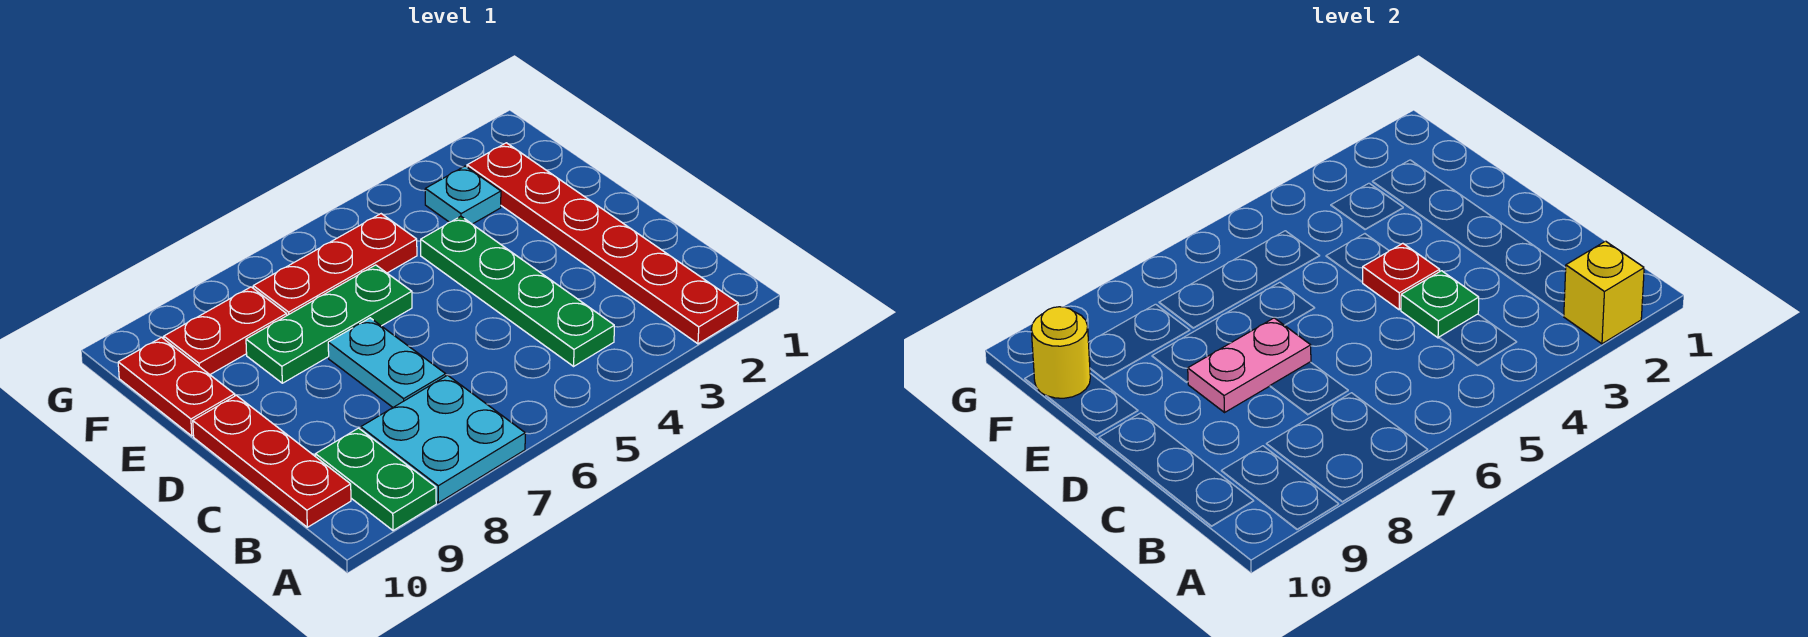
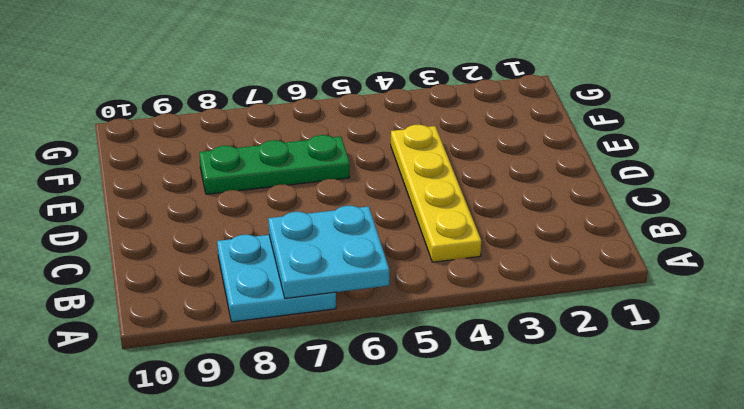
cyan plate A6:B7 level 2 -> none
yellow plate B4:E4 level 1 -> green plate B4:E4 level 1
none -> red plate A2:F2 level 1
none -> green plate A9:B9 level 1
none -> red plate B10:D10 level 1

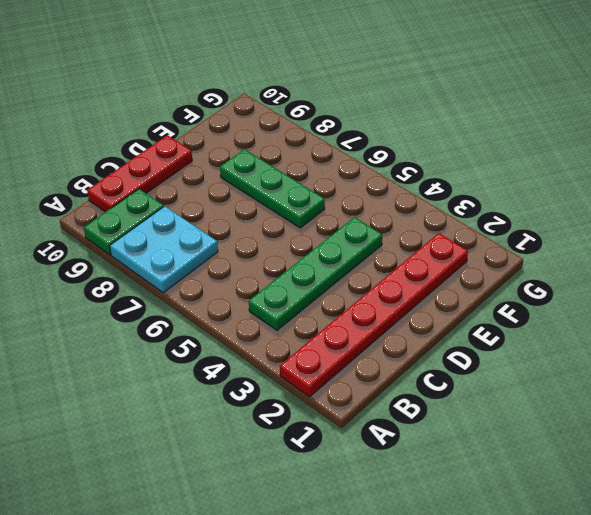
none -> cyan plate C7:D7 level 1
none -> red plate E10:F10 level 1
none -> cyan plate F3 level 1

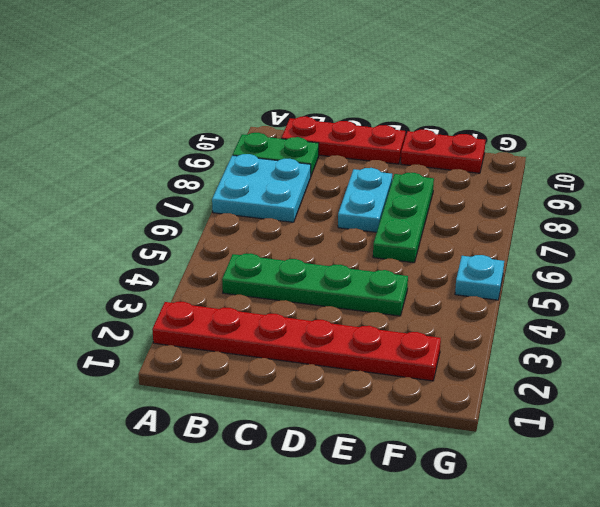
cyan plate D7:D8 level 1 -> cyan plate C7:D7 level 1
cyan plate G5 level 1 -> cyan plate F3 level 1
none -> red plate F5:F7 level 1
none -> red plate F8:F9 level 1
none -> yellow brick A2 level 2

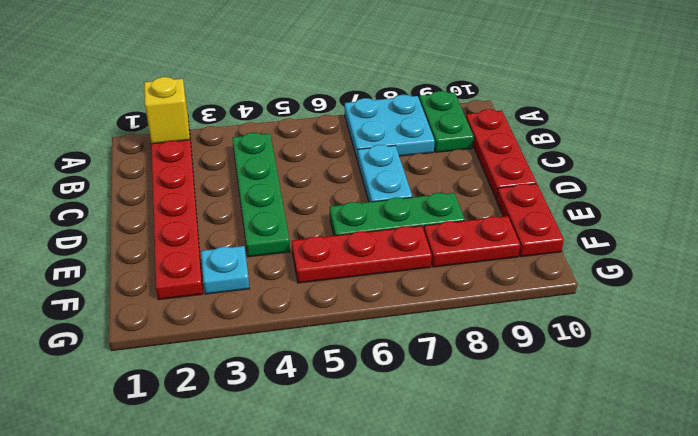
none -> green plate C4 level 2
none -> red plate D4 level 2
none -> pink plate D7:D8 level 2

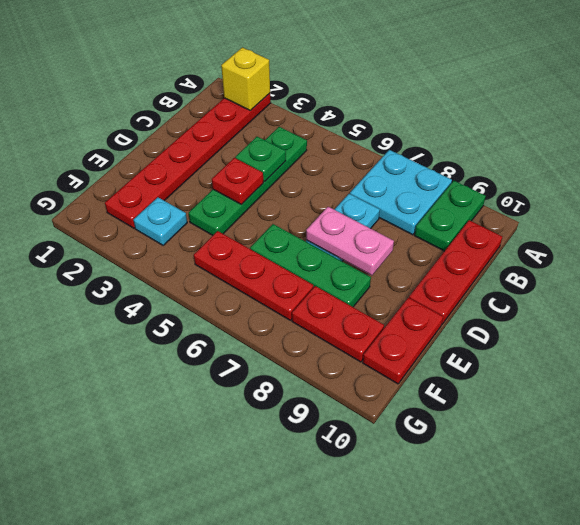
none -> yellow round brick F10 level 2

